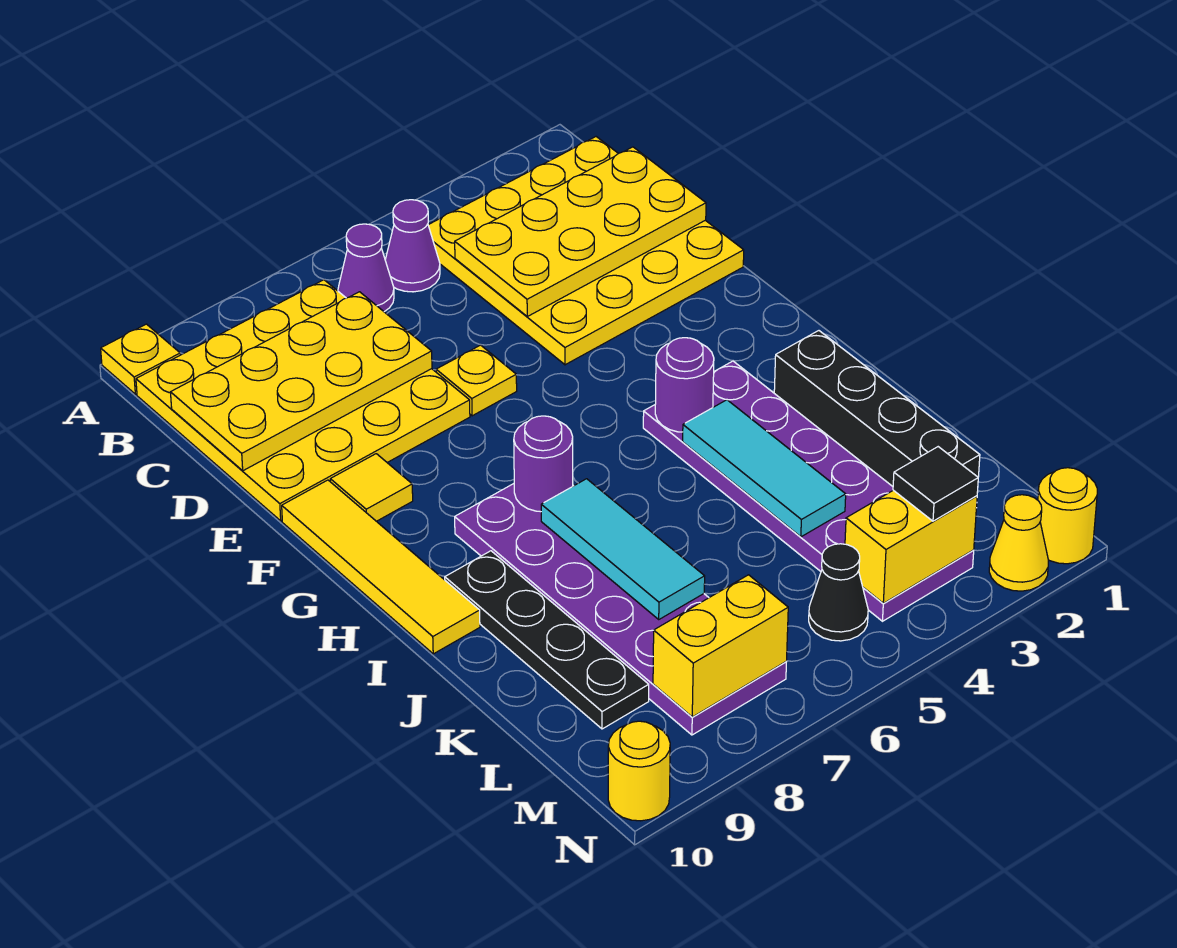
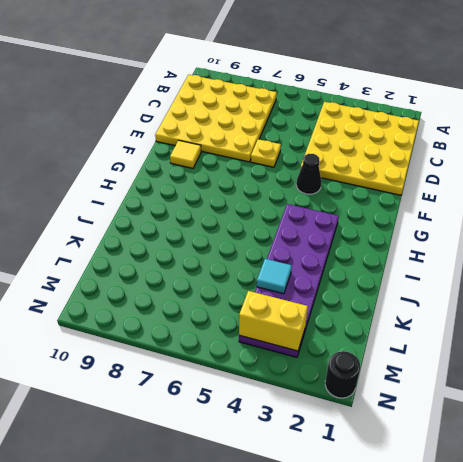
black cone F4 level 1 -> black cone M5 level 1
cyan tile K4 level 2 -> cyan tile I4:K4 level 2
black round brick N1 level 1 -> yellow round brick N1 level 1
none -> yellow plate A10 level 1
none -> purple cone B5 level 1
none -> purple cone B6 level 1

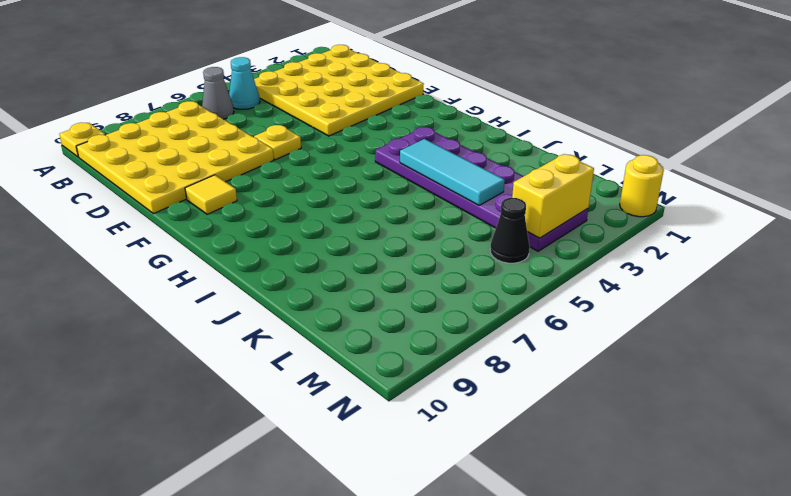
cyan cone B5 level 1 -> purple cone B5 level 1
grey cone B6 level 1 -> purple cone B6 level 1
none -> yellow tile F10:I10 level 1
none -> purple plate H7:M8 level 1
none -> black brick I2:L2 level 1

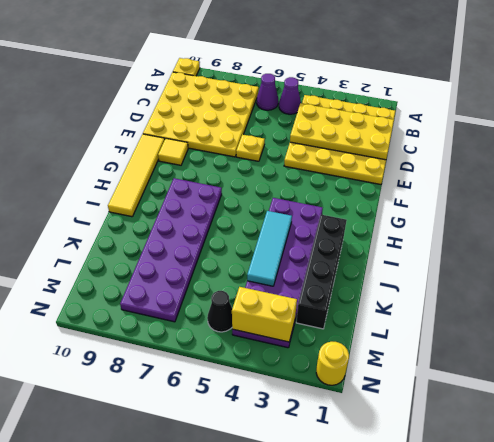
none -> black plate I9:L9 level 1
none -> yellow cone N2 level 1
none -> yellow round brick N10 level 1

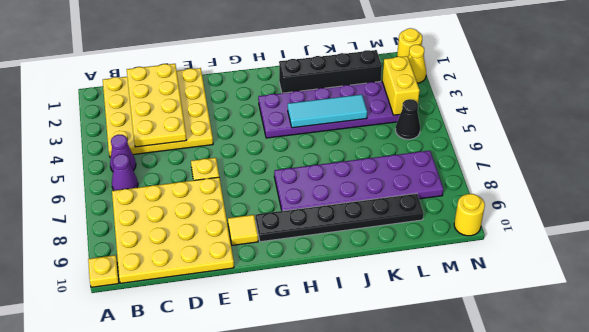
black plate G9:L9 level 1 -> black plate I9:L9 level 1
none -> yellow tile F10:I10 level 1
none -> yellow plate C7:D10 level 2
none -> purple round brick H4 level 2

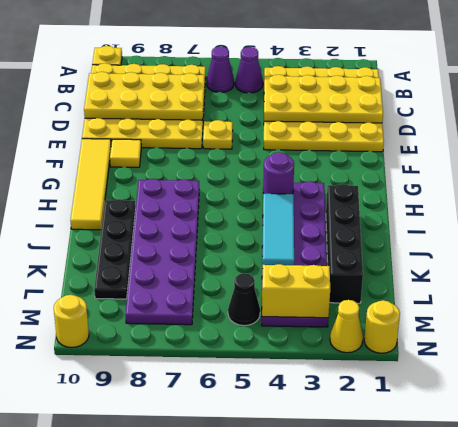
none -> purple round brick H7 level 2
none -> cyan tile I7:K7 level 2
none -> yellow brick M7:M8 level 2

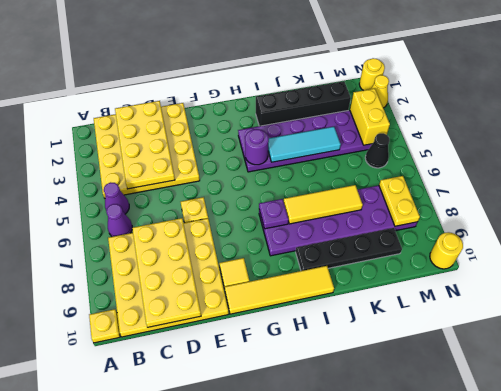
purple plate H7 level 2 -> purple round brick H7 level 2
yellow tile I7:K7 level 2 -> cyan tile I7:K7 level 2
yellow plate M7:M8 level 2 -> yellow brick M7:M8 level 2
none -> black tile M3 level 3

